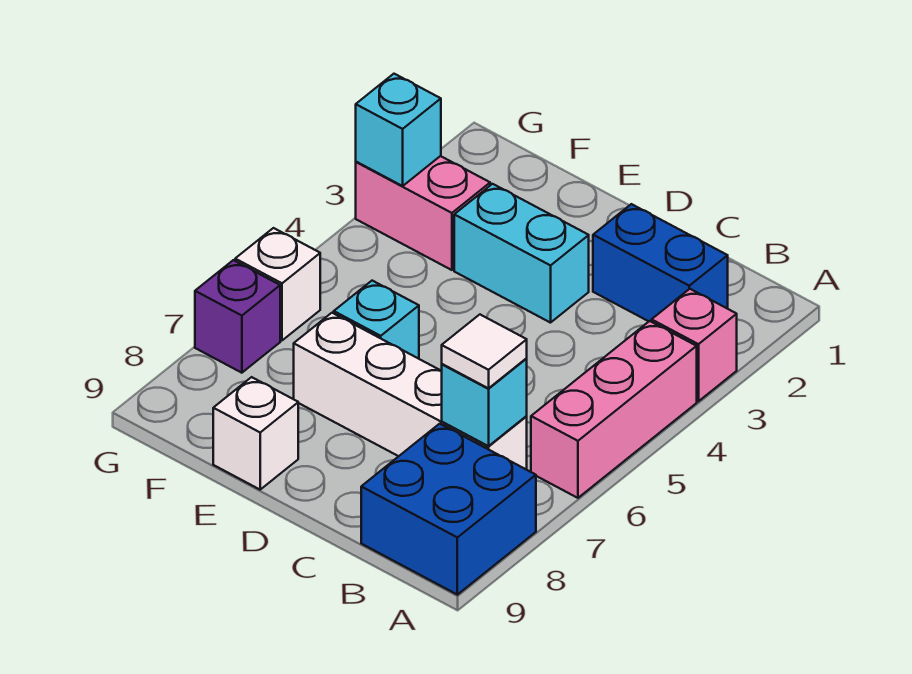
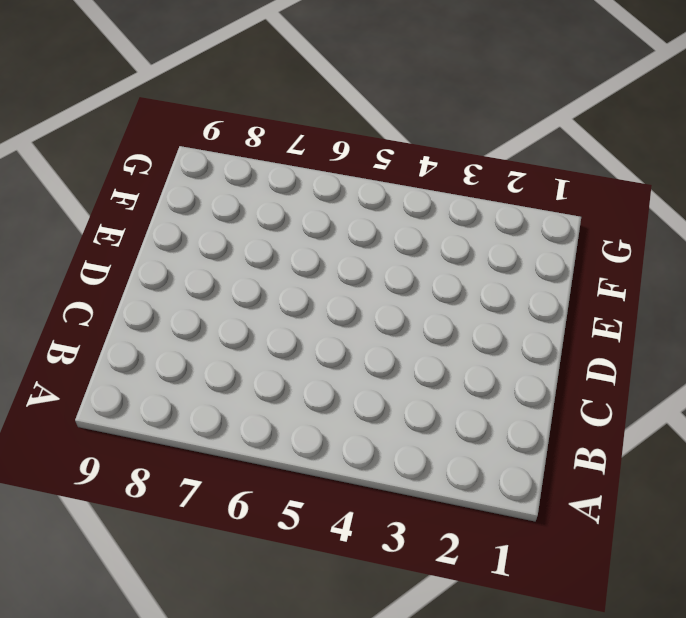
none -> pink brick A3 level 1
none -> pink brick A4:A6 level 1
none -> blue brick A8:B9 level 1

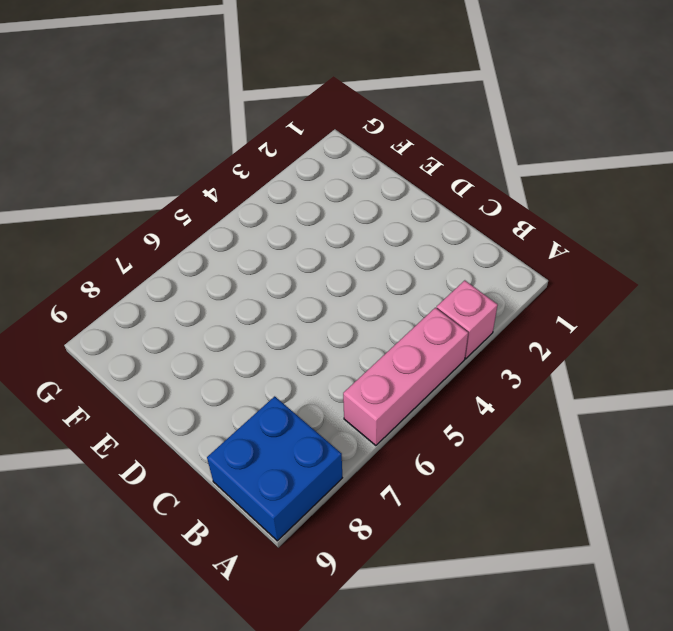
none -> blue brick B2:C2 level 1
none -> white brick B7:E7 level 1
none -> cyan brick D3:E3 level 1

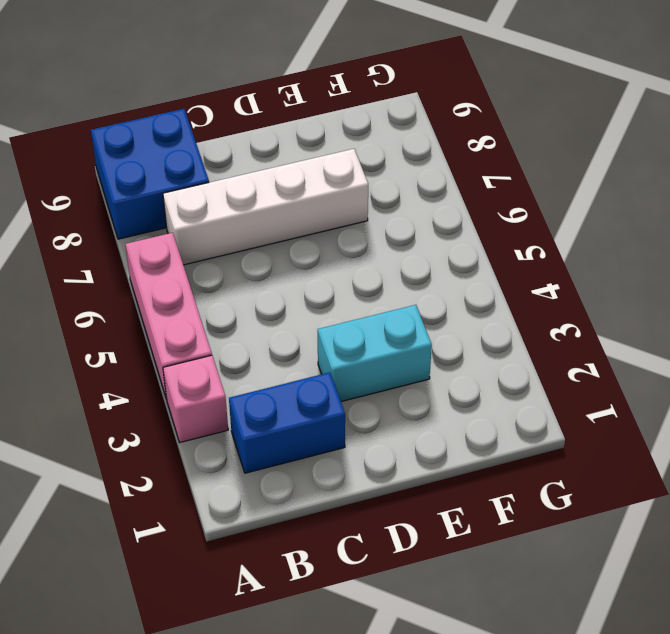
none -> cyan brick E6 level 1
none -> white brick E9 level 1
none -> pink brick F3:G3 level 1

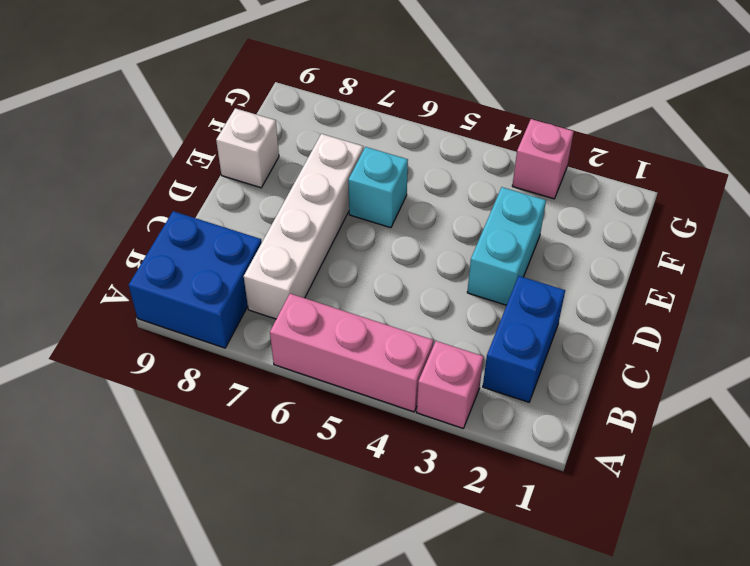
pink brick G3 level 1 -> pink brick F3:G3 level 1
none -> white brick G6 level 1
none -> purple brick G7 level 1
none -> cyan brick B7 level 2

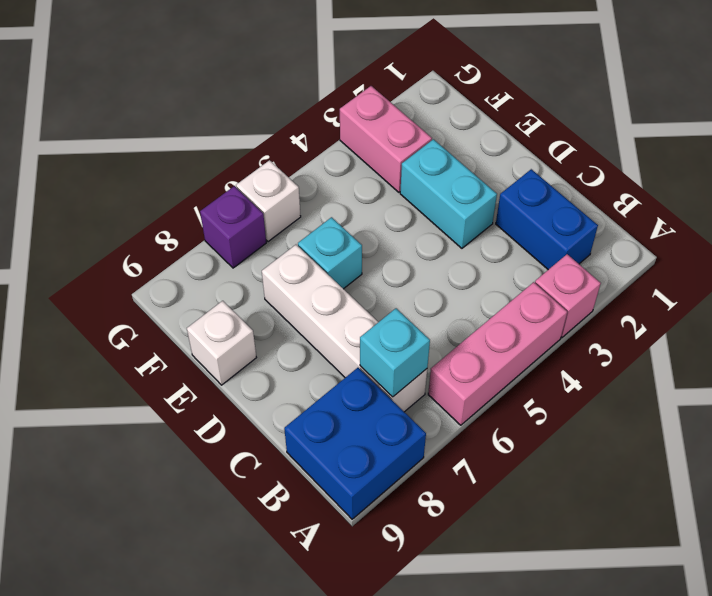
none -> cyan brick G3 level 2
none -> white tile B7 level 3

